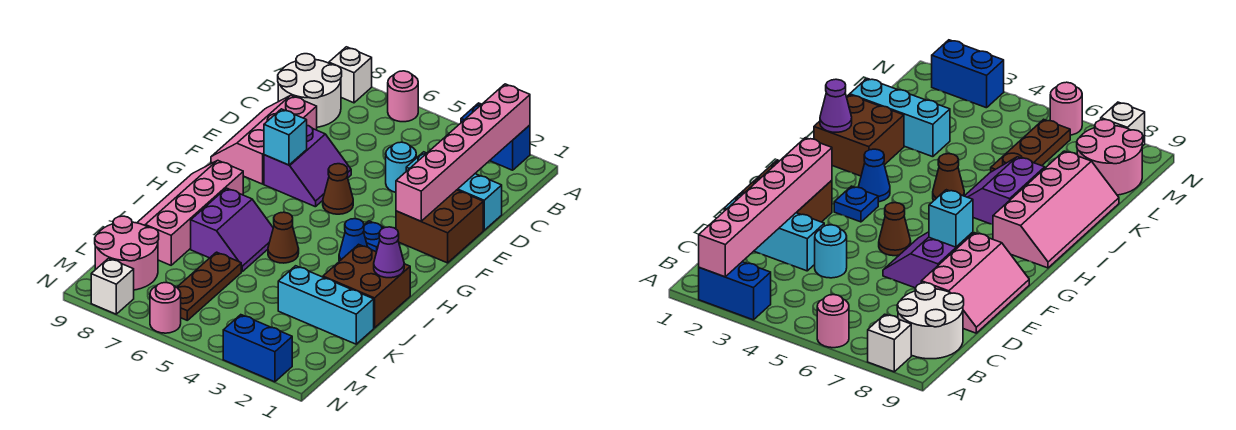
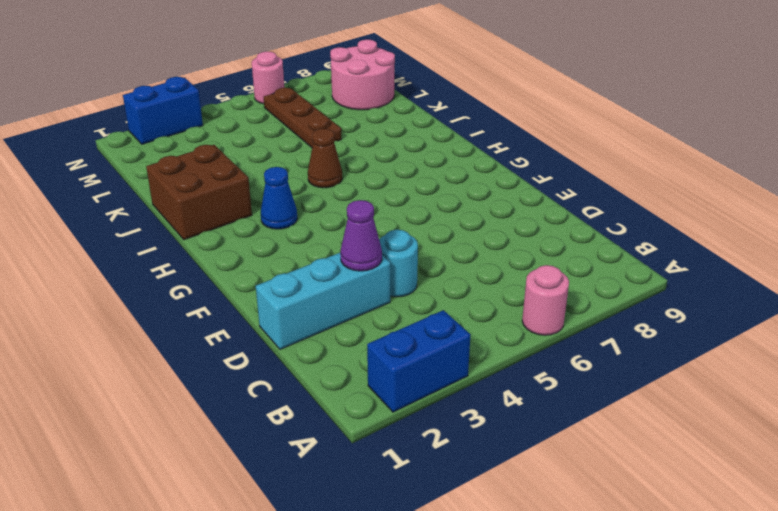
purple cone D3 level 2 -> purple cone I1 level 2
none -> white brick A8 level 1
none -> white round brick B8:C9 level 1
none -> pink slope D8:F9 level 1 top 8

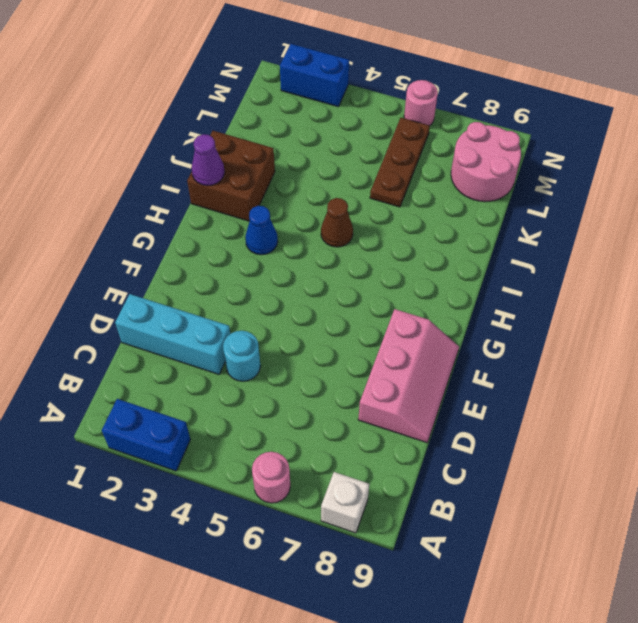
none -> white round brick B8:C9 level 1
none -> brown brick E1:F2 level 1
none -> purple slope E6:F7 level 1 top 7

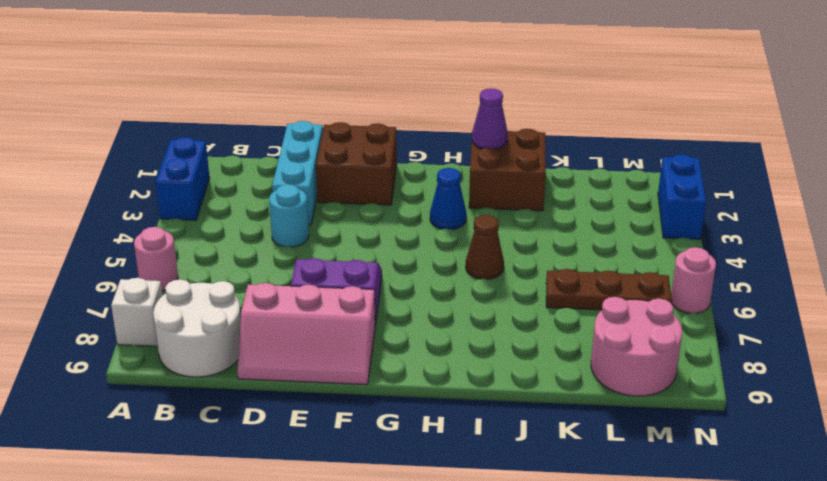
none -> brown cone F5 level 1
none -> blue plate G3 level 1
none -> pink slope H8:K9 level 1 top 8

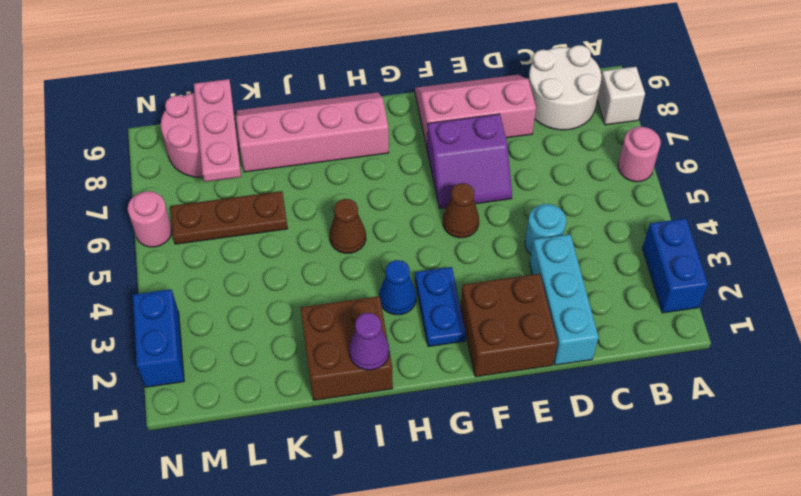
blue plate G2:G3 level 1 -> blue plate G3 level 1
pink plate L7:L9 level 2 -> none
none -> purple slope I6:J7 level 1 top 7
none -> cyan brick K1:K3 level 1
none -> white brick N8 level 1

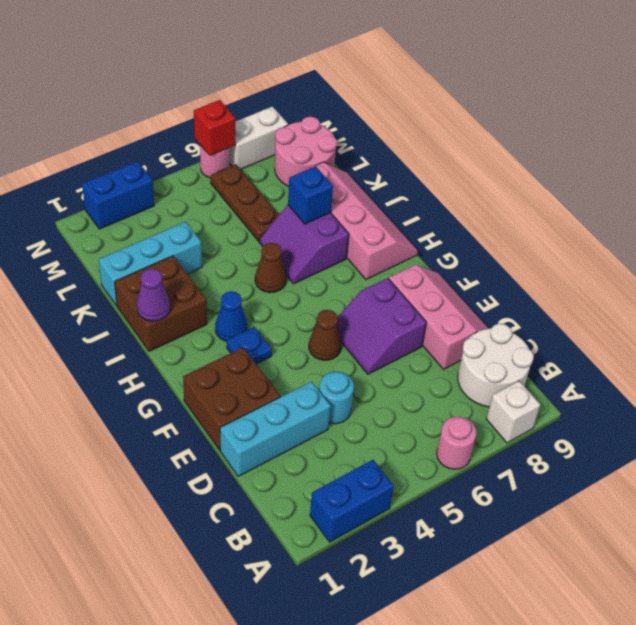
blue brick J7 level 2 -> none
red brick N6 level 2 -> none
white brick N7:N8 level 1 -> white brick N8 level 1
none -> pink brick A2:F2 level 2
none -> cyan brick F7 level 2

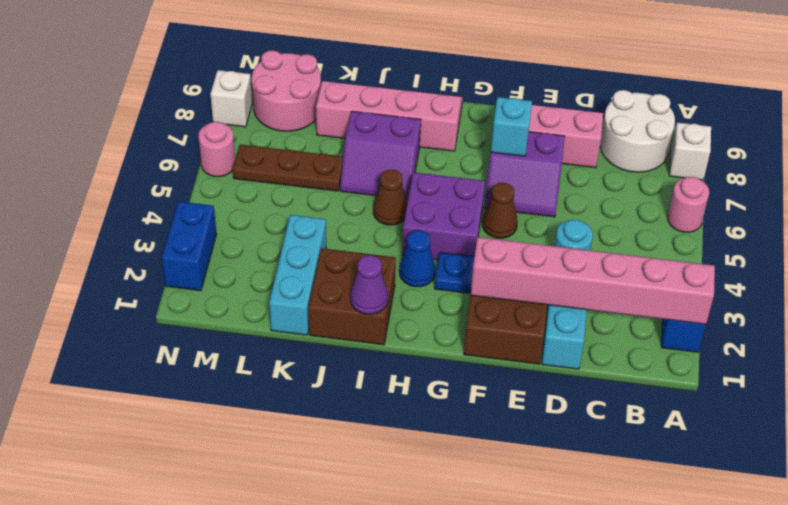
purple brick G4:H5 level 1 -> none

